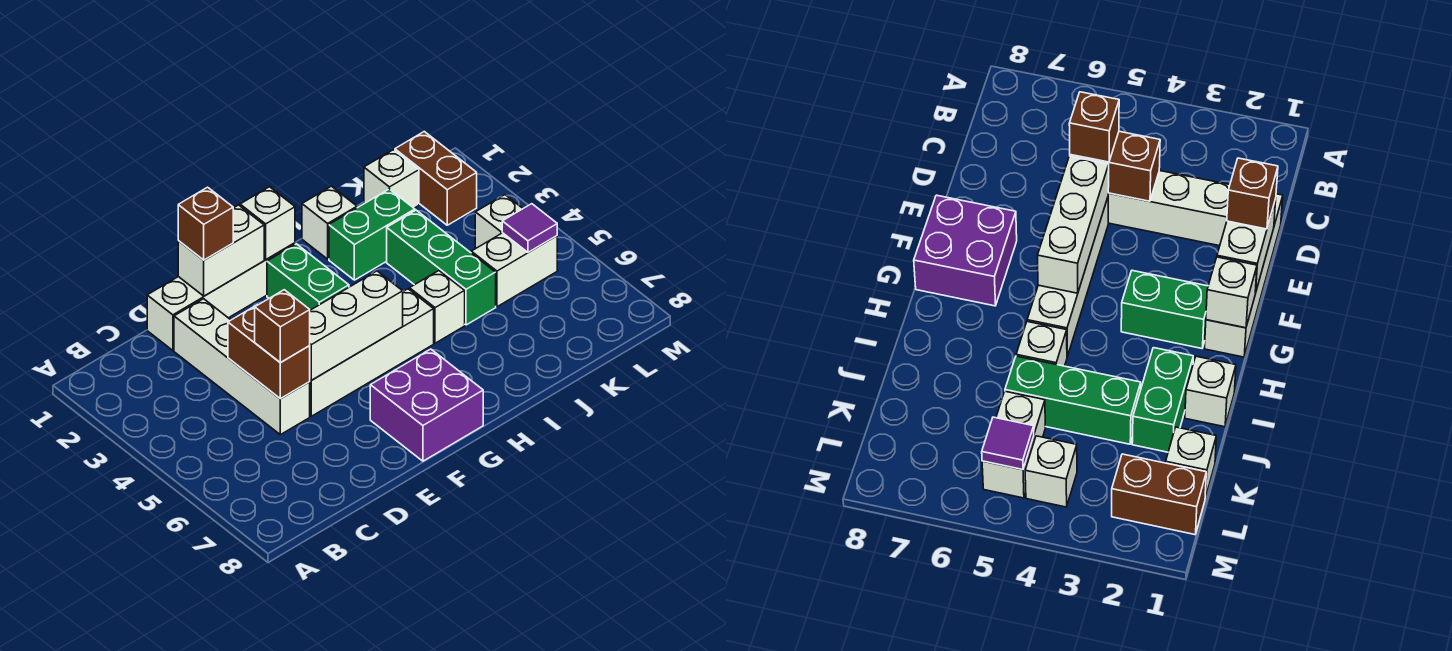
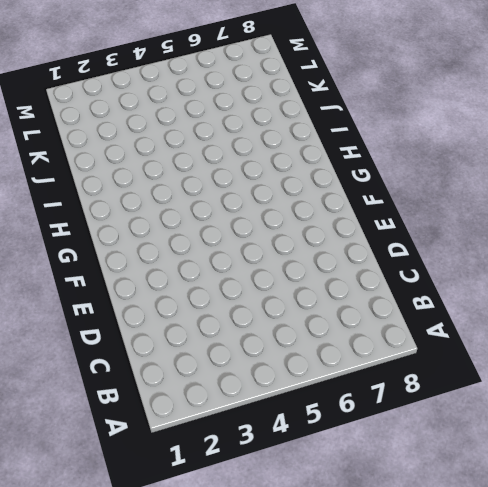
none -> white brick D1:G1 level 1
none -> white brick D2:D5 level 1
none -> white brick E5:H5 level 1

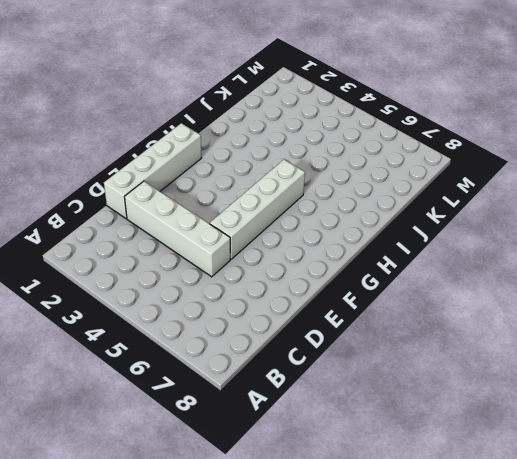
none -> purple brick F7:G8 level 1
none -> green brick G2:G3 level 1
none -> white brick I1 level 1

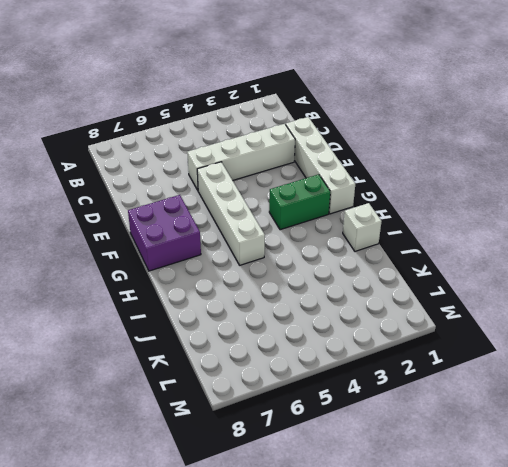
none -> green brick I2:J2 level 1
none -> white brick I5 level 1
none -> green brick J3:J5 level 1

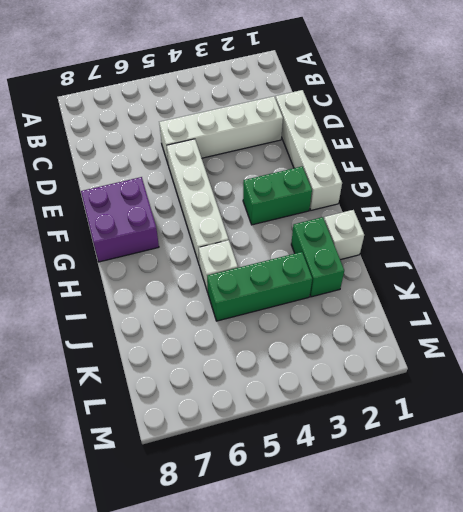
none -> white brick K1 level 1
none -> white brick K5:L5 level 1
none -> brown brick L1:L2 level 1

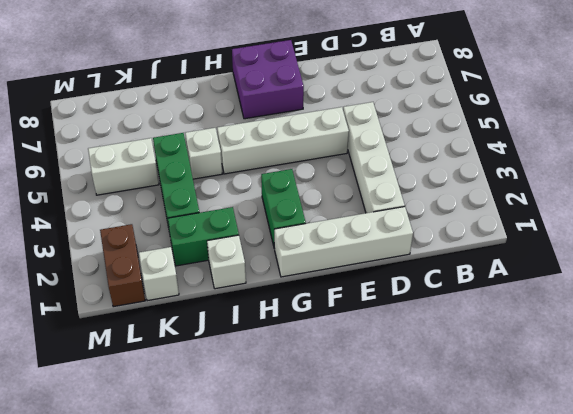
none -> white brick L4 level 1
none -> brown brick D4:D5 level 2
none -> white brick E1:F1 level 2

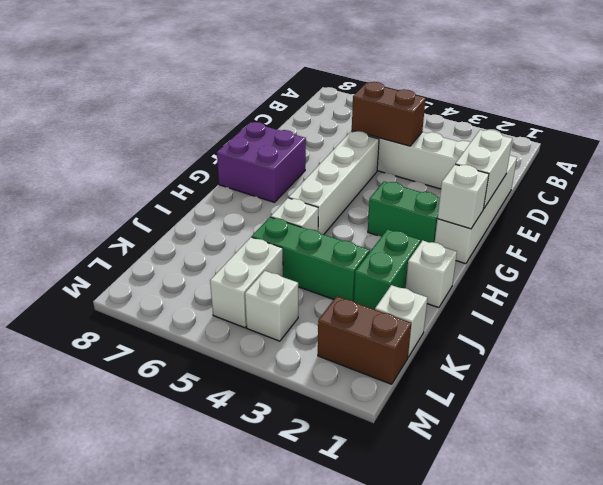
none -> white brick E5:G5 level 2
none -> purple tile L5 level 2
none -> brown brick D5 level 3

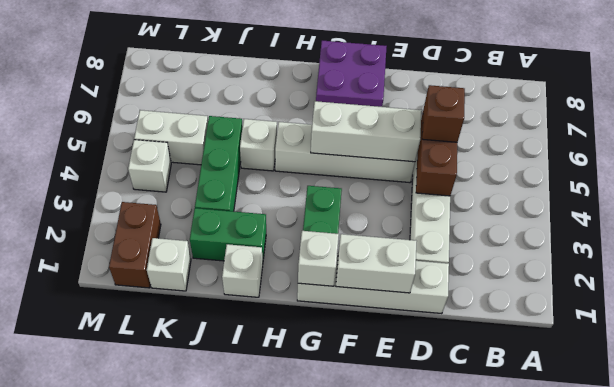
none -> purple tile L5 level 2
none -> brown brick E1 level 3

